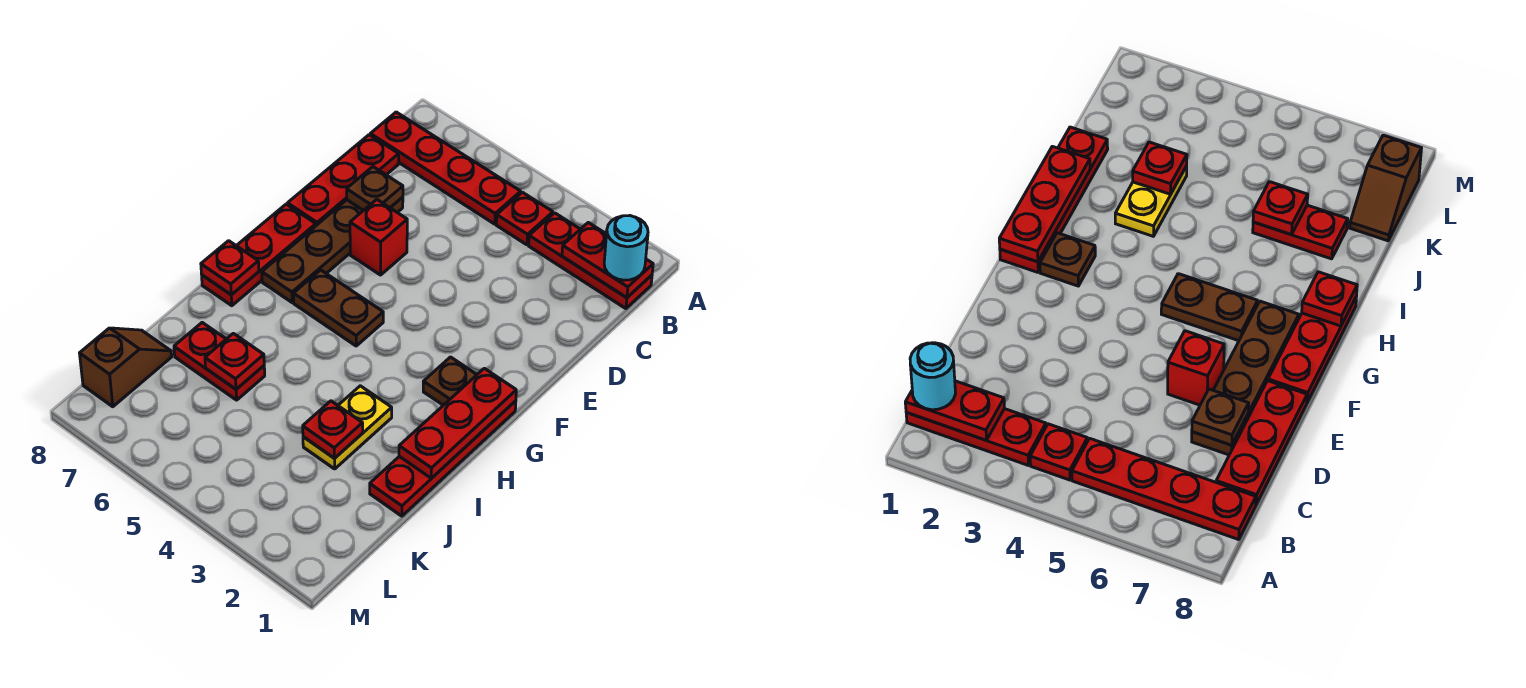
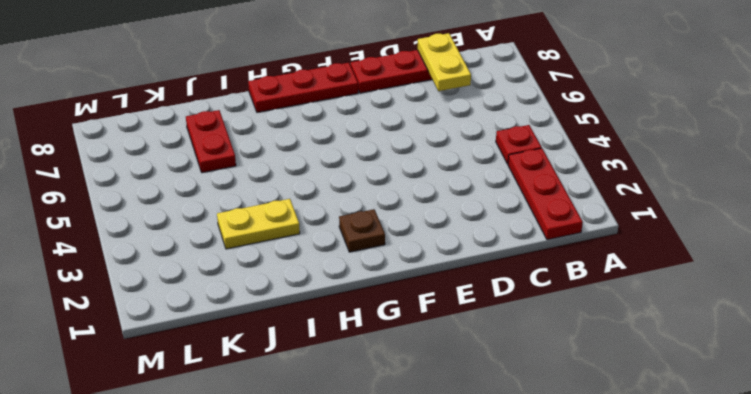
yellow plate C7:C8 level 2 -> none
none -> red plate B5:B8 level 1
none -> brown plate D7:G7 level 1
none -> red brick E6 level 1

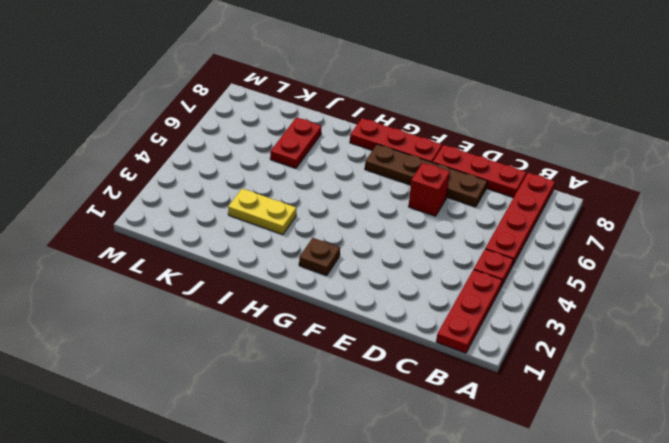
none -> red plate G1:J1 level 1
none -> brown plate G5:G6 level 1
none -> brown slope K8:L8 level 1 top L

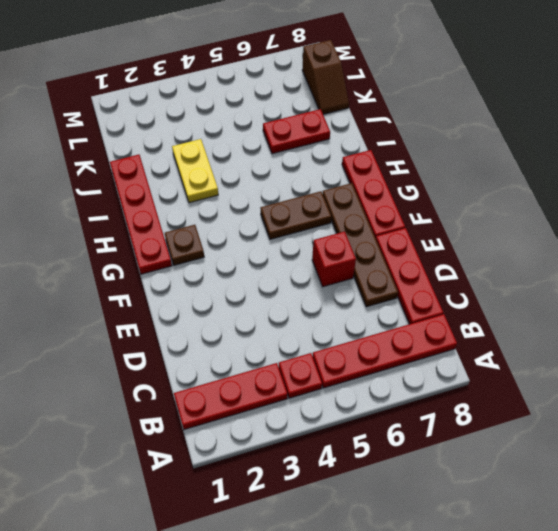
none -> red plate B1:B2 level 2
none -> brown plate D7 level 2
none -> red plate G1:I1 level 2

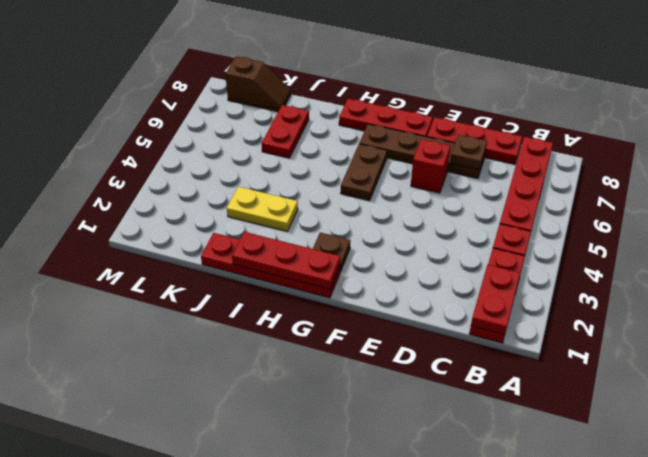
none -> red plate H8 level 2
none -> red plate J3 level 2
none -> red plate J6 level 2

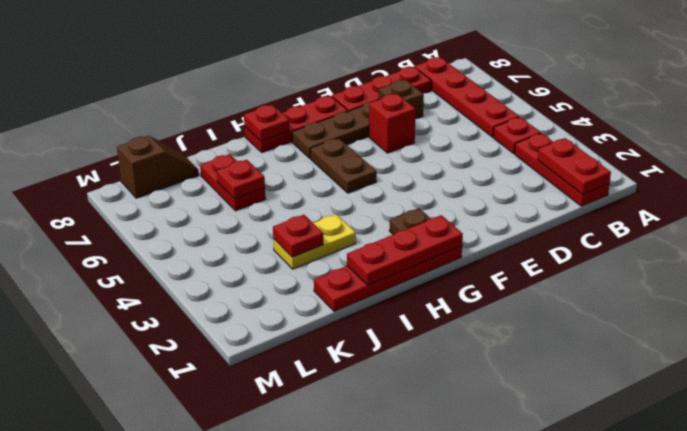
none -> cyan round brick B1 level 3

